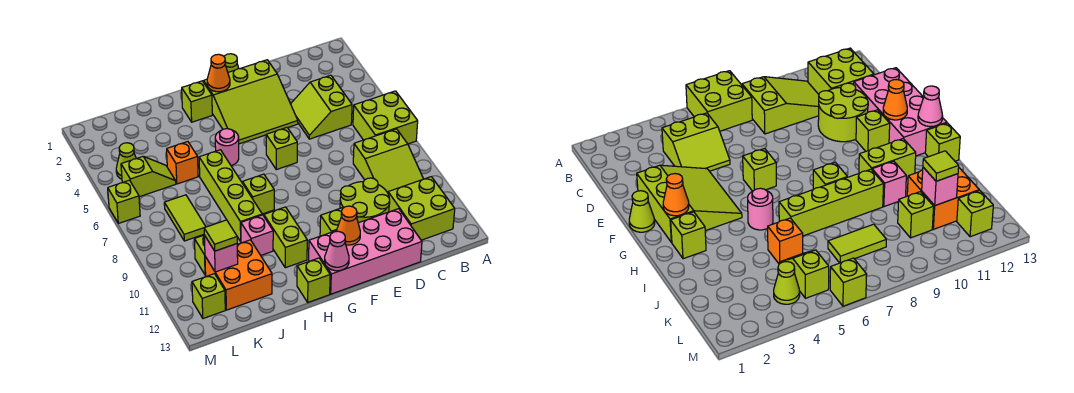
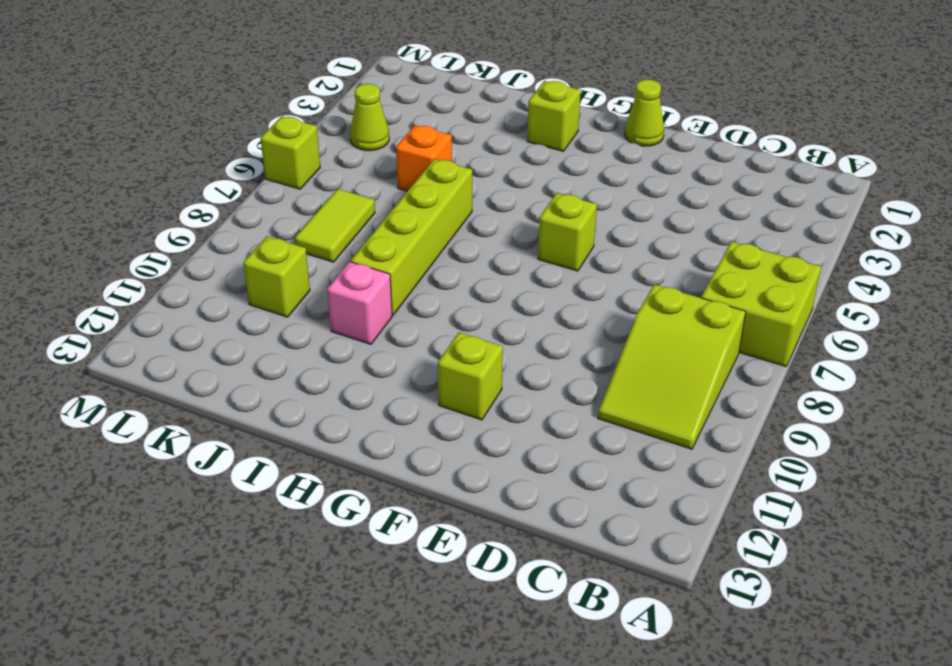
none -> lime brick B11:C12 level 1
none -> lime slope C4:D5 level 1 top C
none -> lime round brick D10:E11 level 1
none -> pink brick D12:G13 level 1

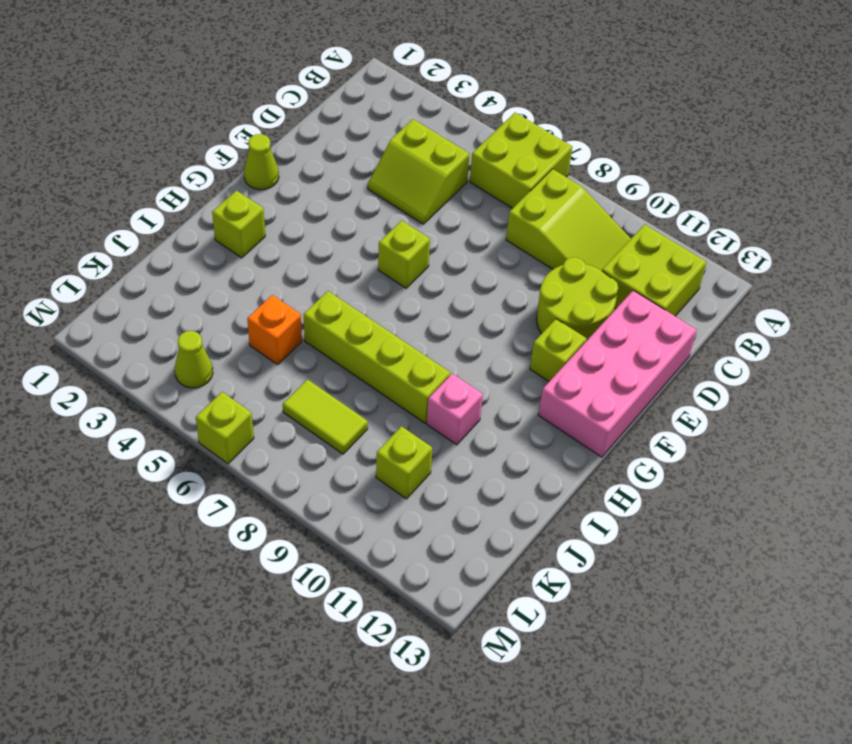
none -> lime slope E2:G4 level 1 top 2
none -> pink round brick H5 level 1
none -> lime brick H8 level 1
none -> lime brick H10:H11 level 1

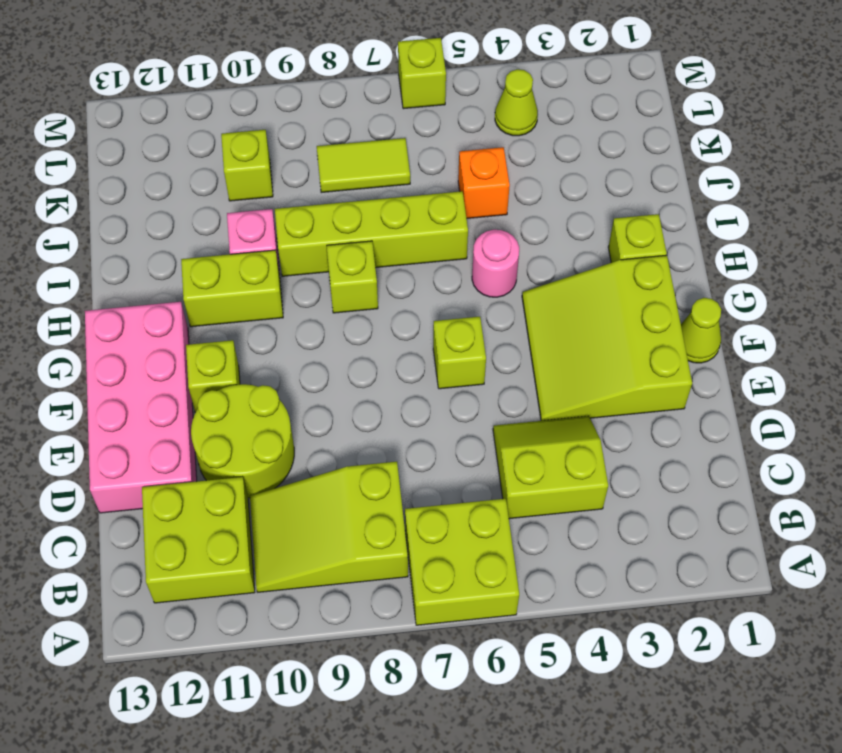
none -> lime brick H13 level 1
none -> orange brick J11:K12 level 1
none -> lime slope K5:L5 level 1 top L
none -> lime brick L12 level 1

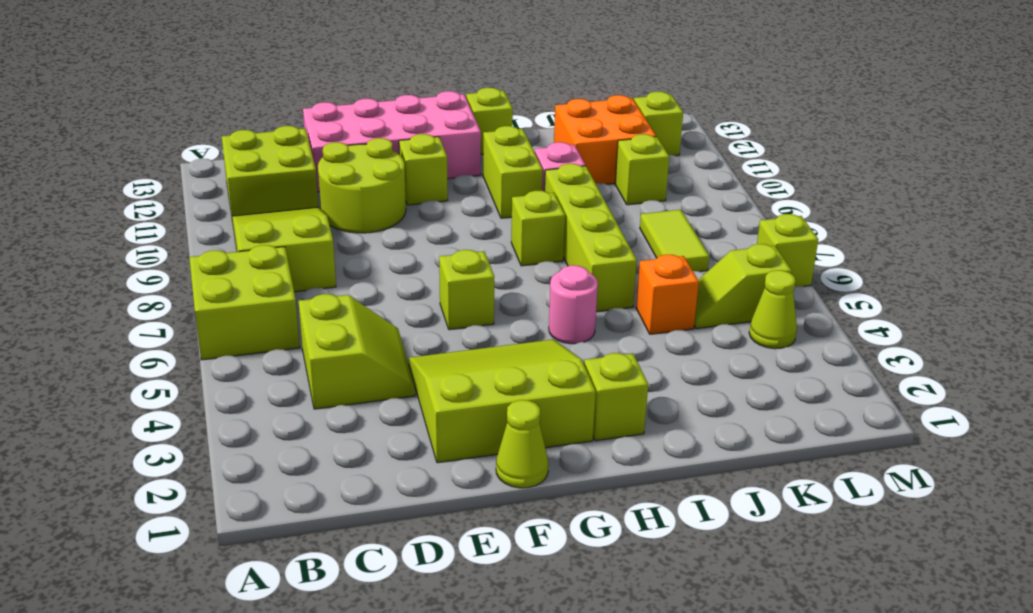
none -> orange cone F12 level 2
none -> orange cone G2 level 2
none -> pink cone G13 level 2
none -> pink brick K11 level 2

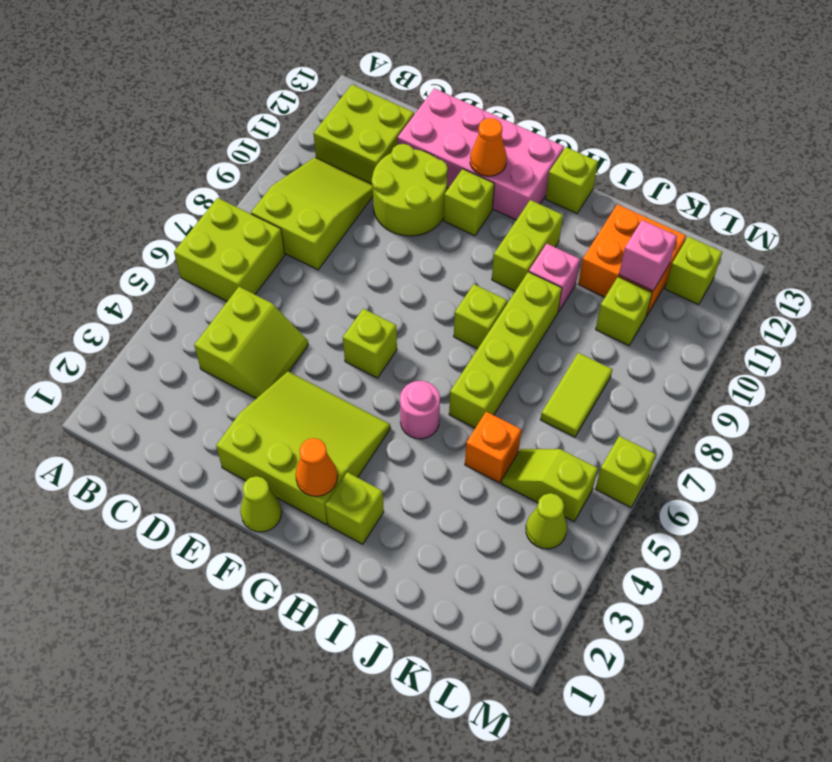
none -> pink cone G13 level 2
none -> lime tile K11 level 3

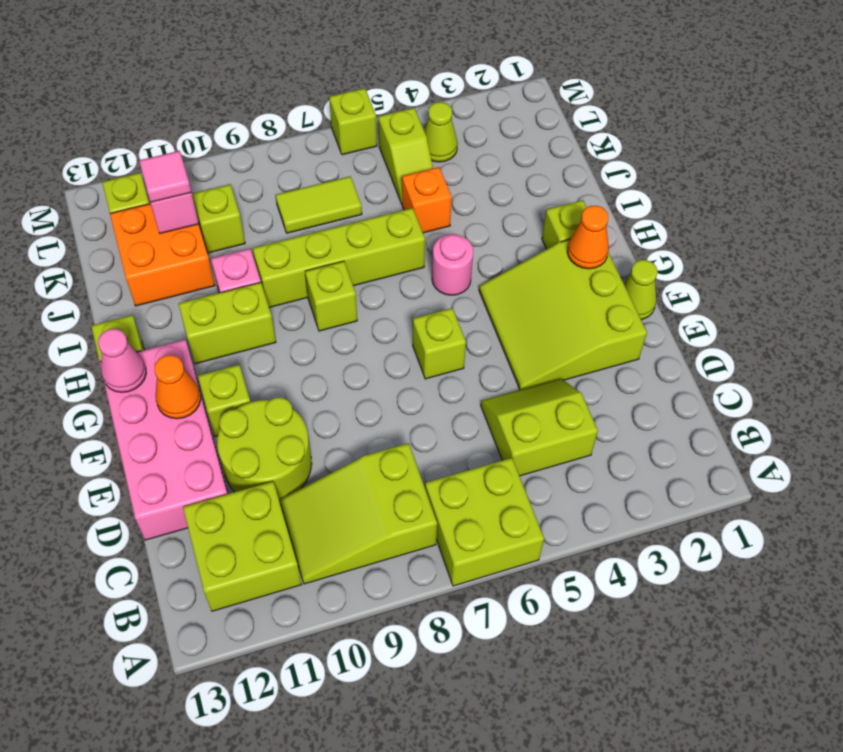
pink tile K11 level 3 -> lime tile K11 level 3

